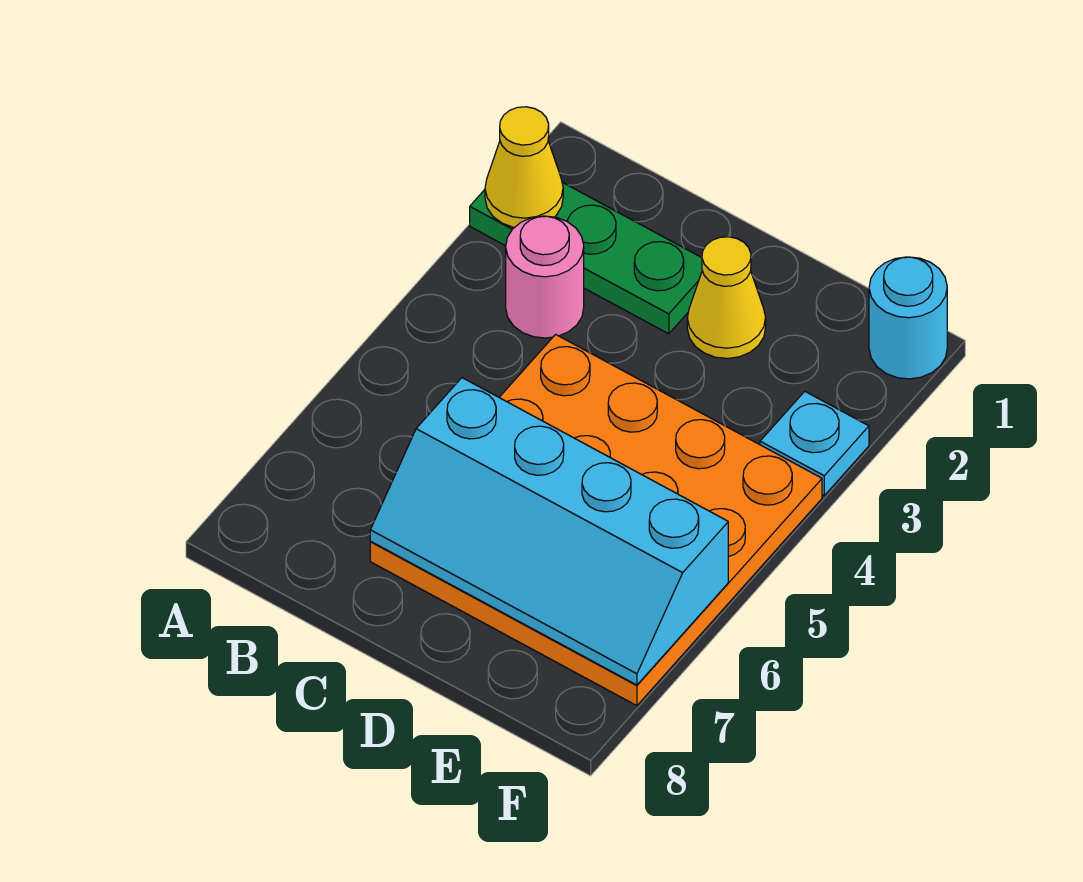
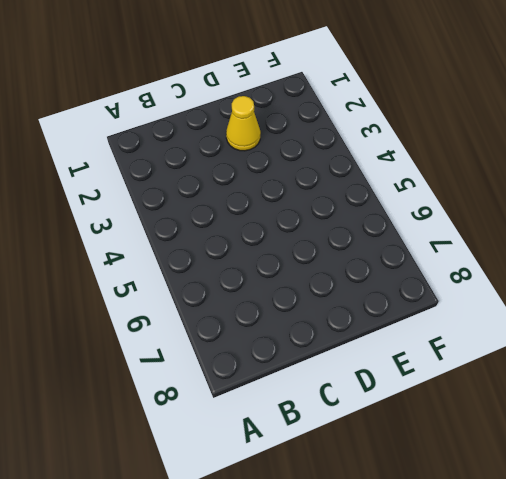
none -> green plate A2:C2 level 1
none -> pink round brick B3 level 1

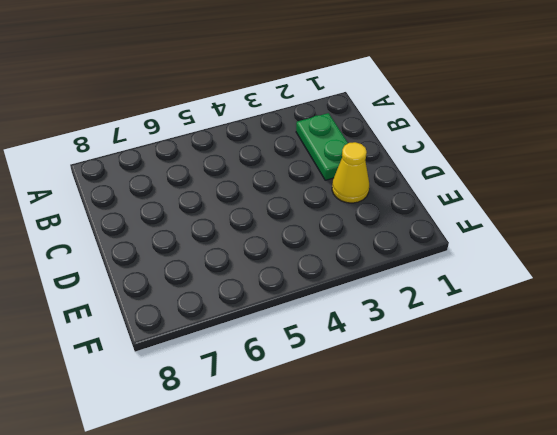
green plate B2:C2 level 1 -> green plate A2:C2 level 1
none -> pink round brick B3 level 1
none -> orange plate C4:F7 level 1

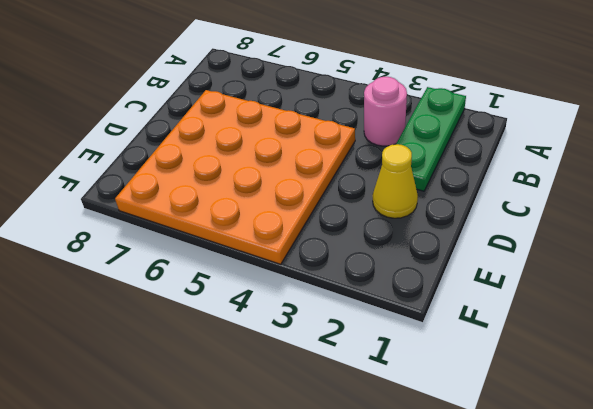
none -> cyan round brick F1 level 1
none -> cyan plate F3 level 1

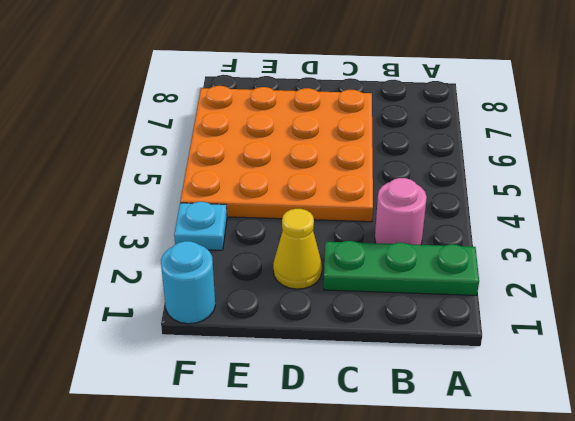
none -> yellow cone A2 level 2
none -> cyan slope C6:F7 level 2 top 6

